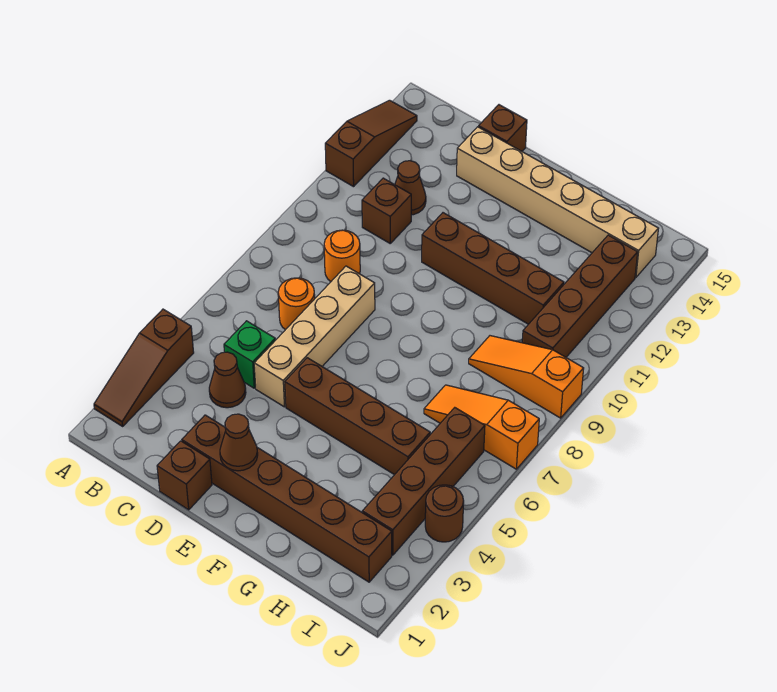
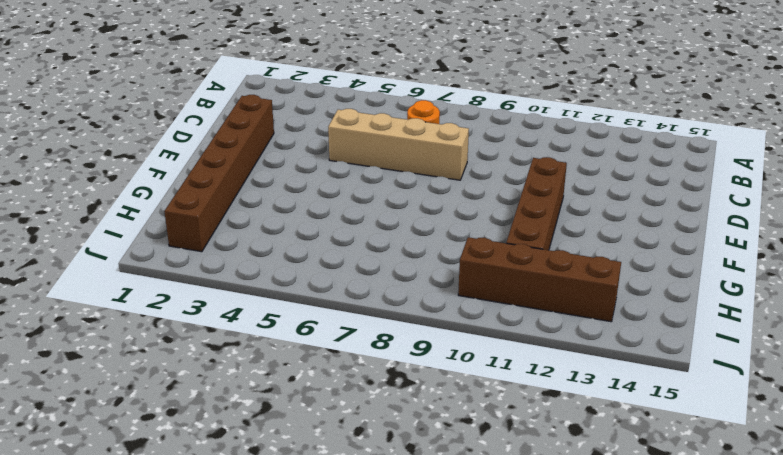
none -> brown slope A2:A4 level 1 top 4
none -> brown slope A12:A14 level 1 top 12
none -> brown cone C4 level 1

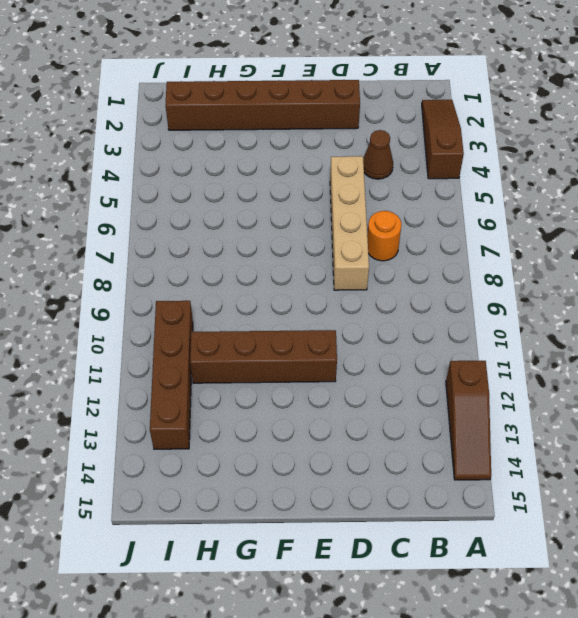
none -> green brick C5 level 1
none -> orange round brick C9 level 1
none -> brown brick C11 level 1

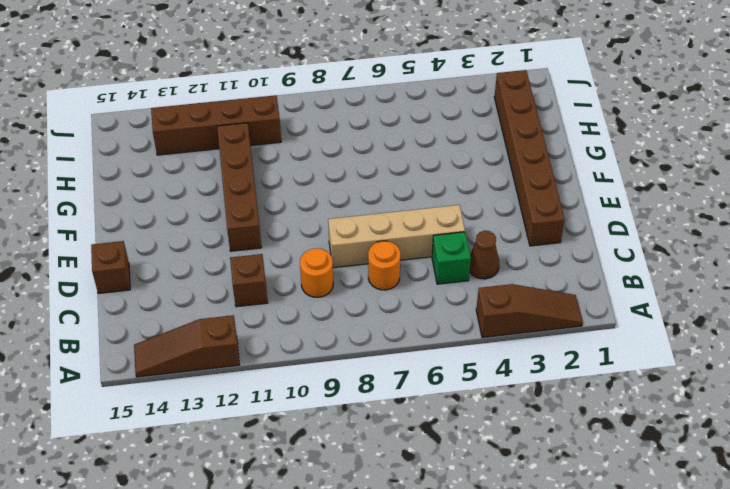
none -> brown cone C12 level 1
none -> brown brick D1 level 1
none -> tan brick D14:I14 level 1

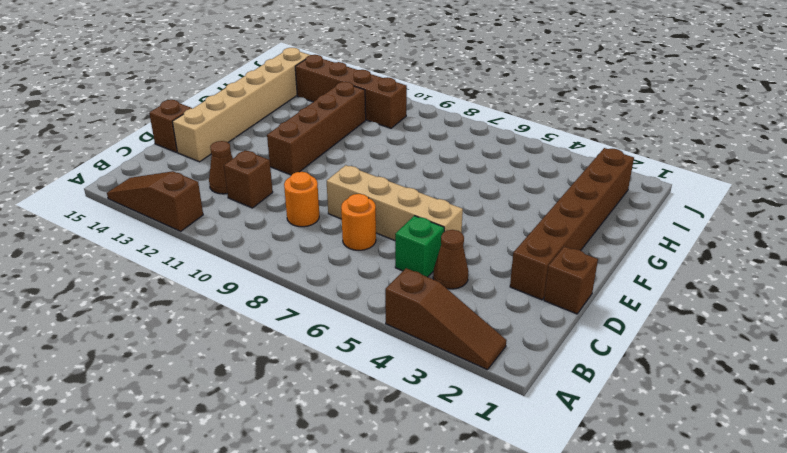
none -> brown brick E5:H5 level 1
none -> orange slope H7:J7 level 1 top J
none -> orange slope H9:J9 level 1 top J

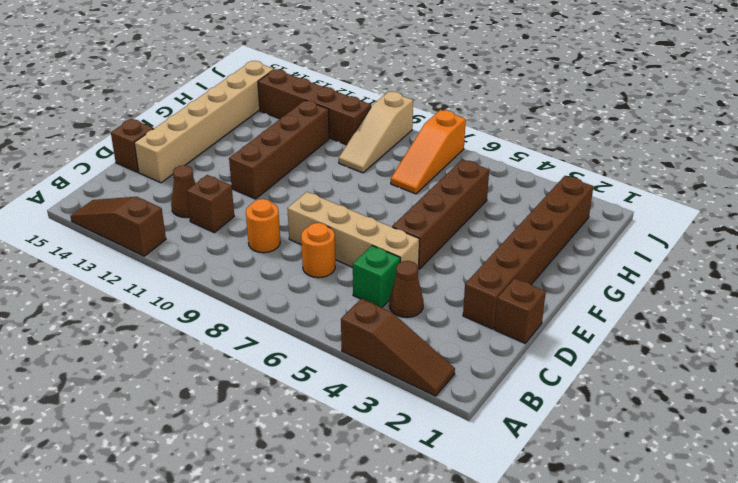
tan slope H9:J9 level 1 top J -> orange slope H9:J9 level 1 top J
none -> brown brick I3:I6 level 1
none -> brown round brick J4 level 1
none -> brown cone E2 level 2

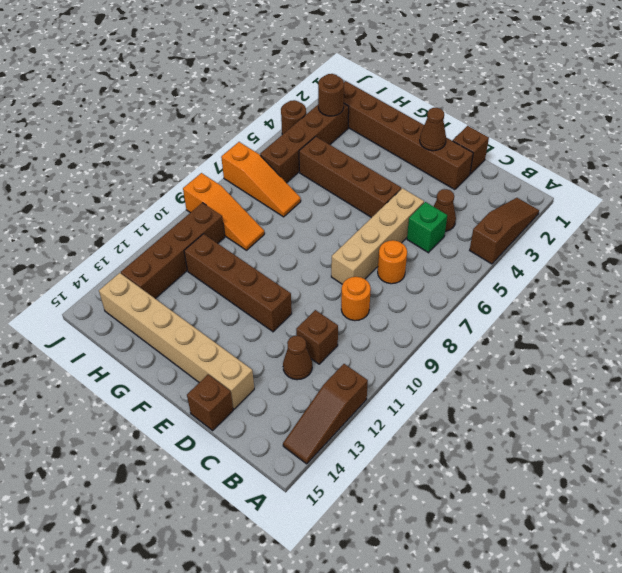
brown round brick I3 level 2 -> none

